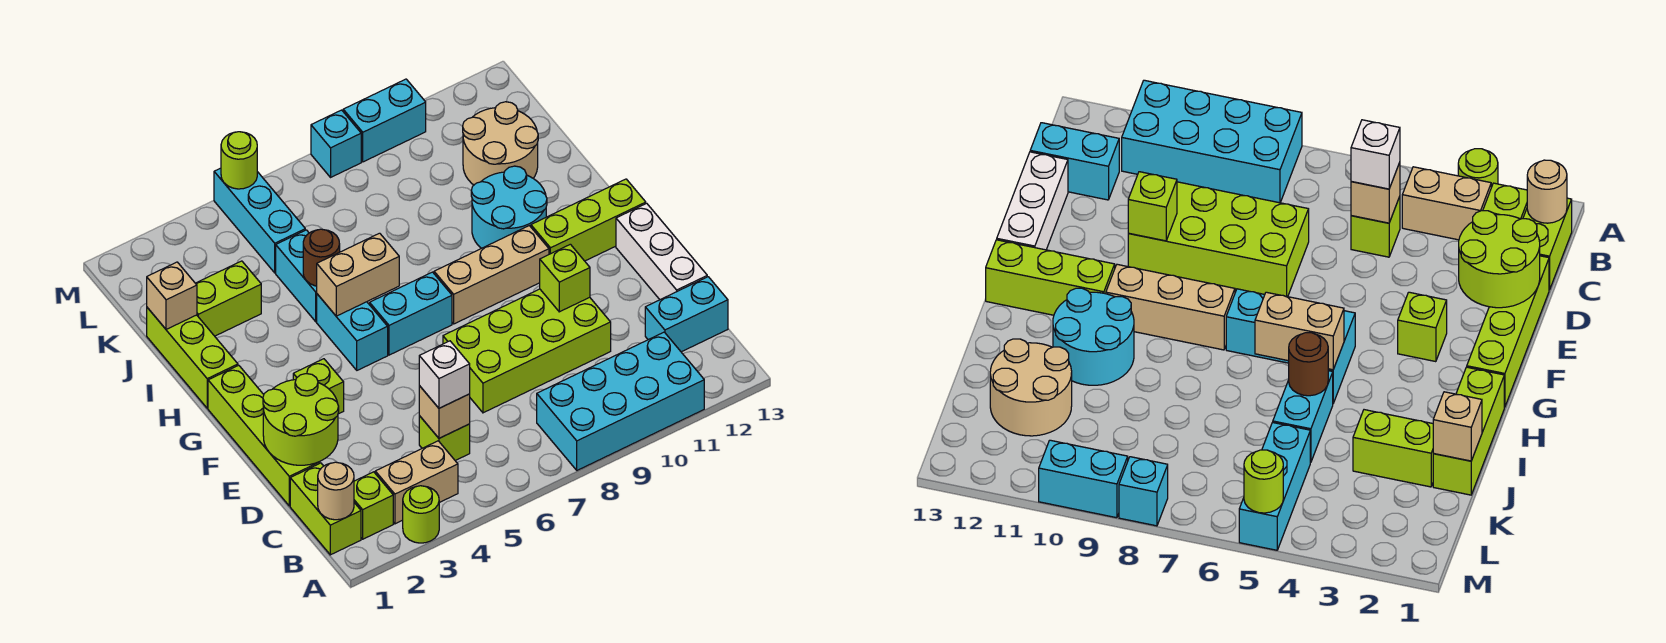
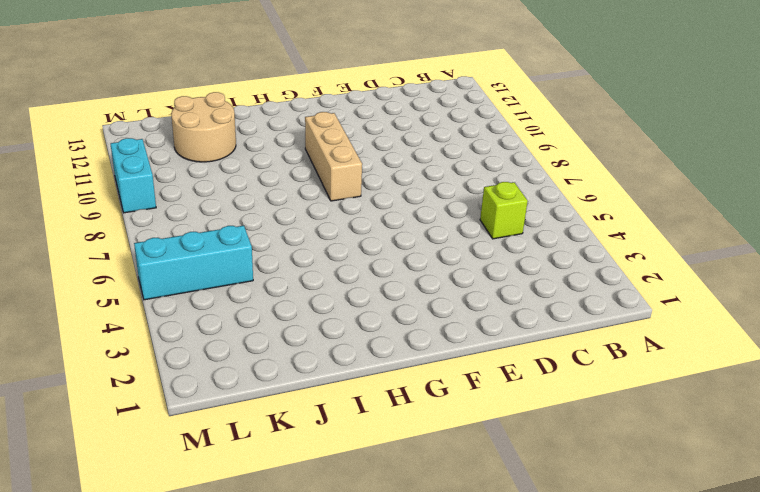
none -> lime round brick A3 level 1
none -> cyan brick A8:B11 level 1
none -> lime brick B1:C1 level 1
none -> lime brick B2 level 1

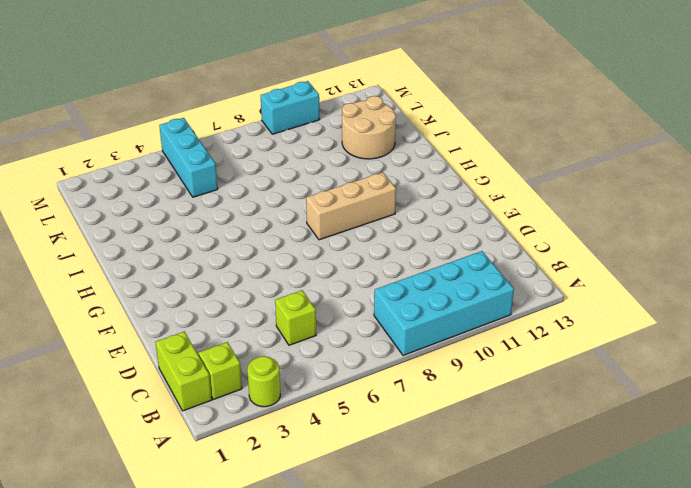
none -> tan brick B3:B4 level 1
none -> cyan brick C12:C13 level 1
none -> lime brick D1:G1 level 1
none -> lime brick D7:E10 level 1

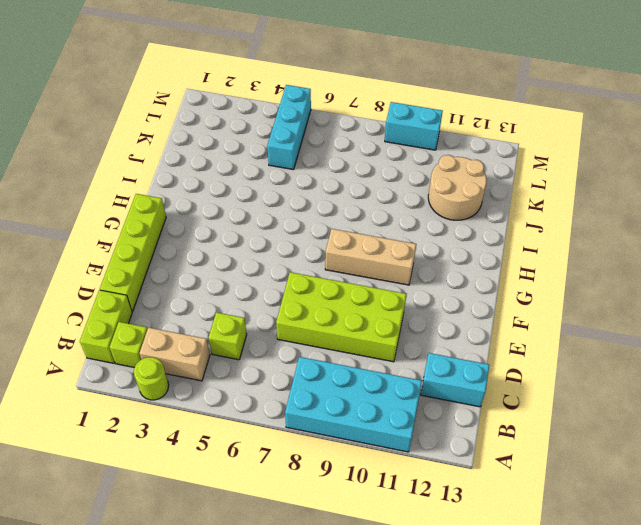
none -> white brick D13:F13 level 1
none -> lime brick F3 level 1
none -> cyan brick G5:H5 level 1
none -> cyan brick G6:G7 level 1

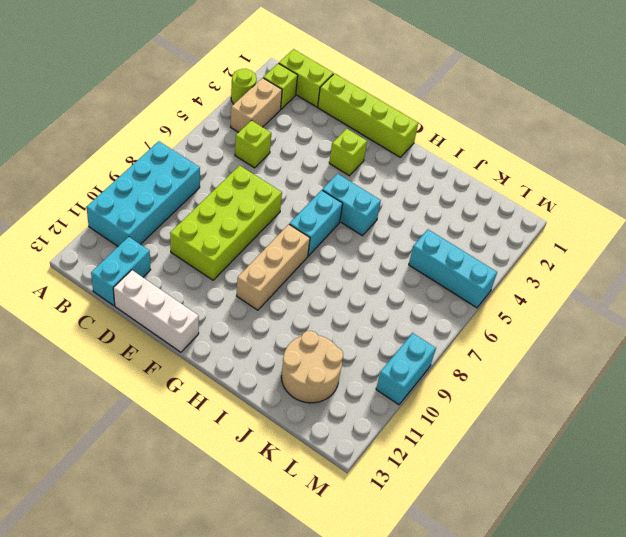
none -> lime brick G11:G13 level 1
none -> lime brick H1:J1 level 1
none -> cyan round brick H10:I11 level 1
none -> cyan brick I5:J5 level 1

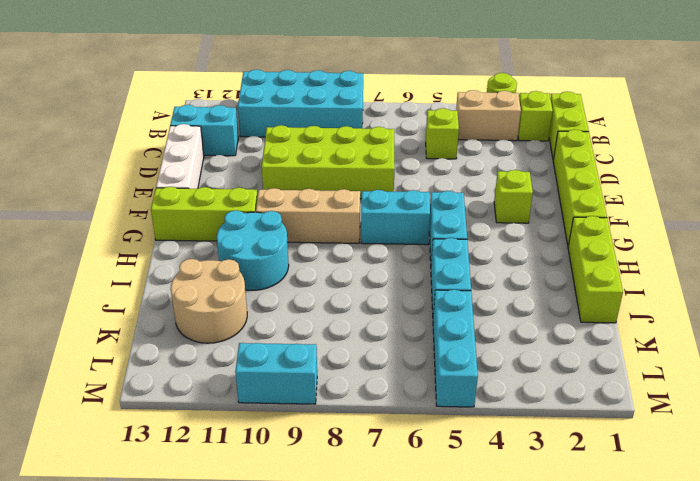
none -> lime brick J2:J3 level 1
none -> cyan brick M8 level 1
none -> tan round brick B1 level 2
none -> tan brick C5 level 2

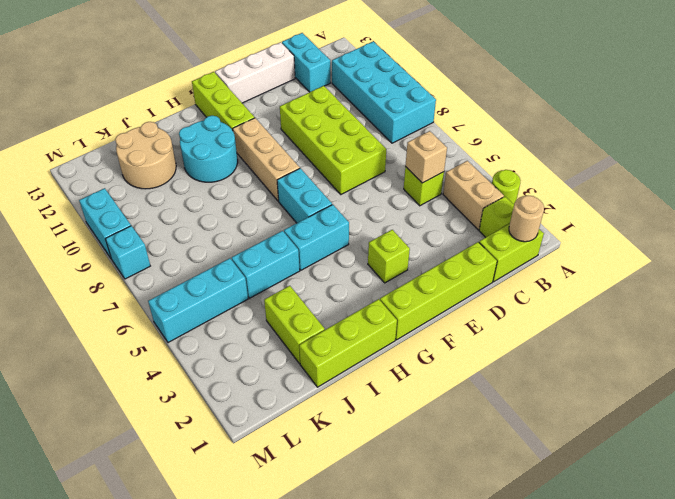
none -> lime round brick D1:E2 level 2
none -> lime brick E10 level 2
none -> tan brick H5:H6 level 2
none -> brown round brick I5 level 2

